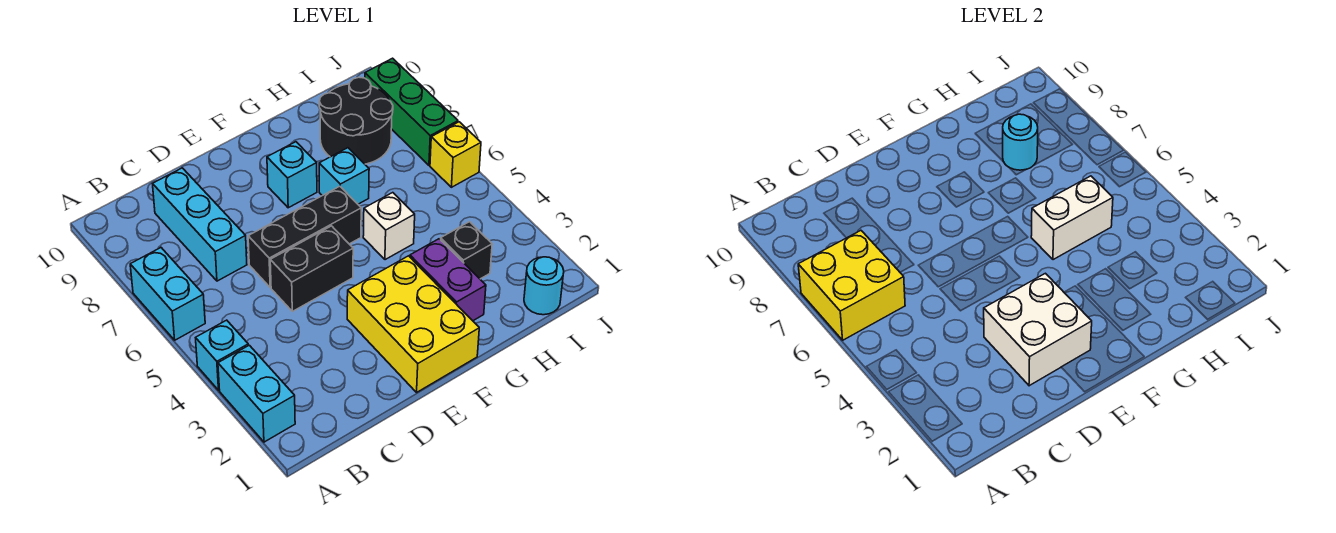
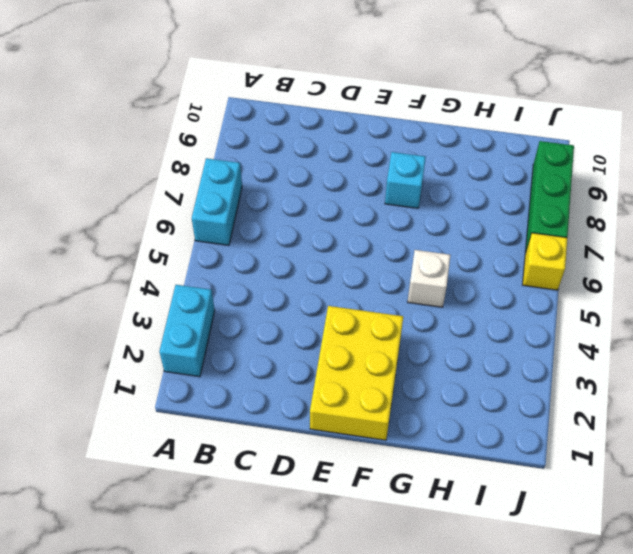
none -> cyan brick A4 level 1
none -> cyan brick C7:C9 level 1
none -> black brick D5:E5 level 1

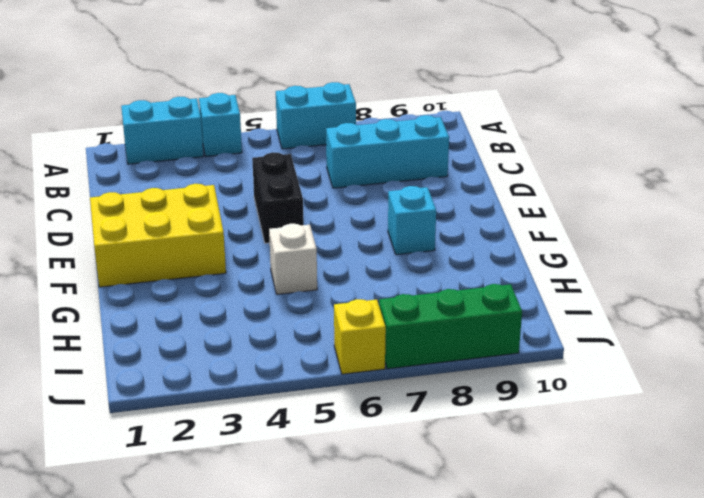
none -> black brick D6:F6 level 1
none -> purple brick G2:G3 level 1
none -> cyan brick G7 level 1

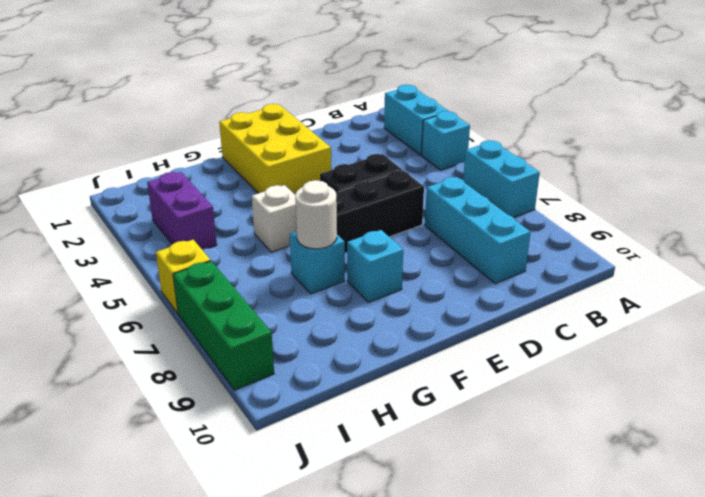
white round brick G7 level 2 -> none
purple brick I3:I4 level 1 -> purple brick G2:G3 level 1
none -> black brick H3 level 1
none -> black round brick H8:I9 level 1
none -> cyan round brick I1 level 1

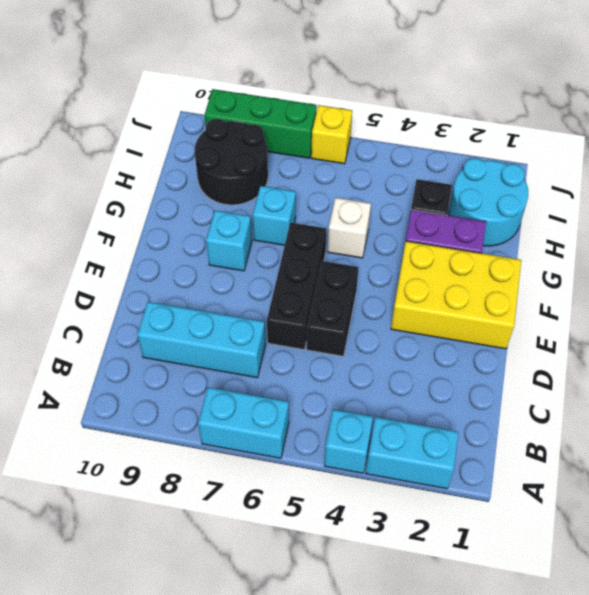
cyan round brick H1:I2 level 1 -> cyan round brick I1 level 1
none -> yellow brick A6:B7 level 2
none -> white brick D2:E3 level 2
none -> white brick G5:H5 level 2

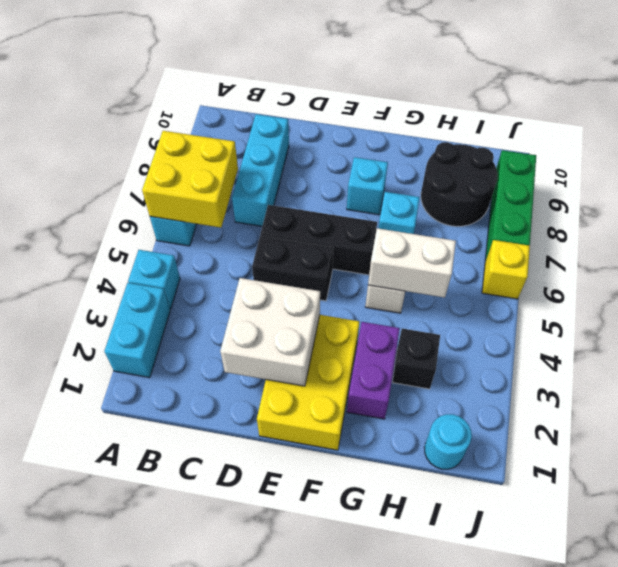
none -> cyan round brick H8 level 2

